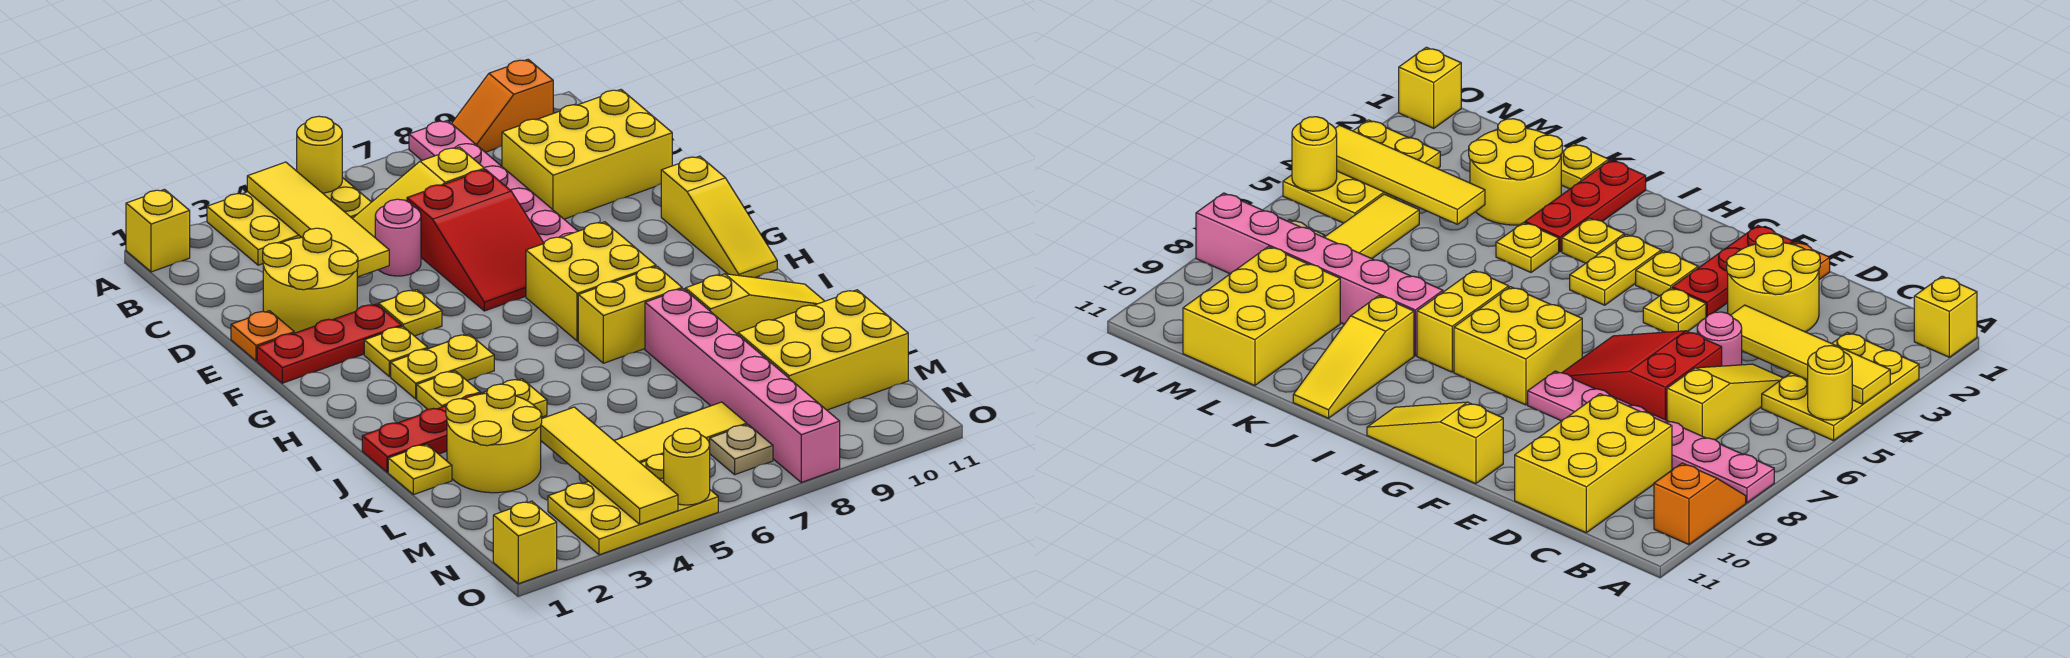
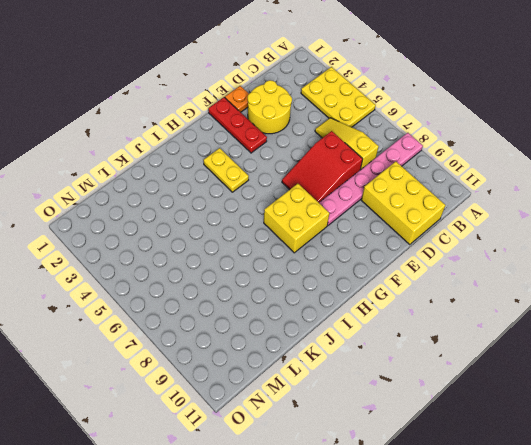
none -> yellow brick A1 level 1
none -> orange slope A9:A10 level 1 top 10
none -> pink round brick D5 level 1
none -> yellow plate F4 level 1

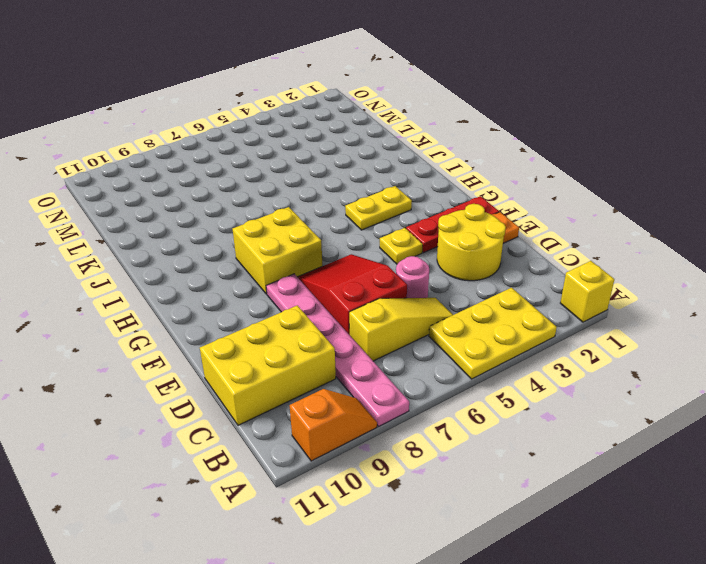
none -> yellow slope F11:H11 level 1 top F
none -> yellow plate G3 level 1
none -> yellow plate I3 level 1
none -> yellow brick I7:I8 level 1

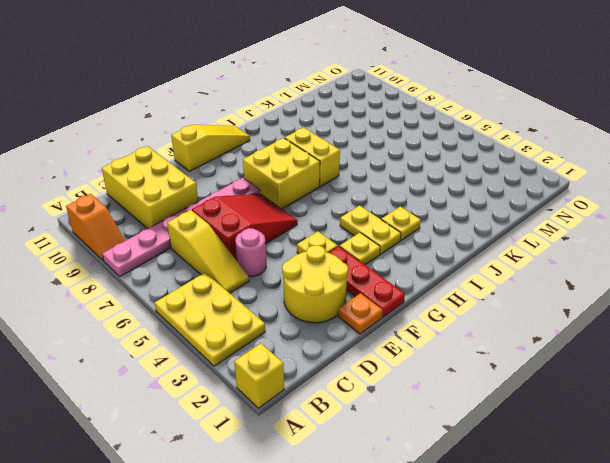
none -> red plate J1:J3 level 1
none -> yellow plate J4 level 1
none -> pink brick J8:O8 level 1
none -> yellow slope J9:J11 level 1 top 9

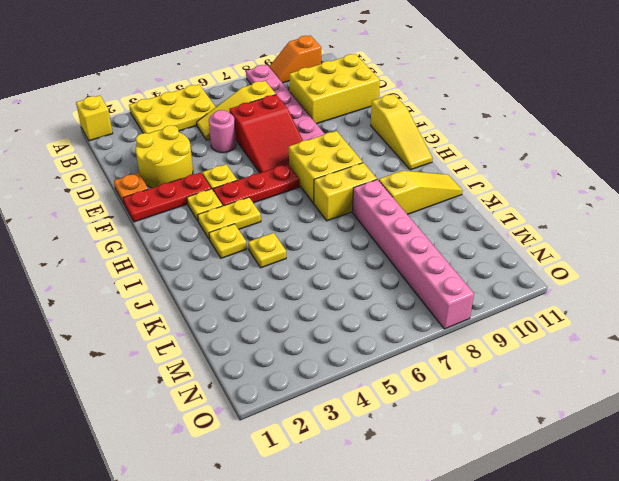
red plate G4:G6 level 1 -> red plate J1:J3 level 1
none -> yellow plate K1 level 1
none -> yellow round brick K2:L3 level 1
none -> yellow brick L9:M11 level 1
none -> yellow tile M5:M7 level 1

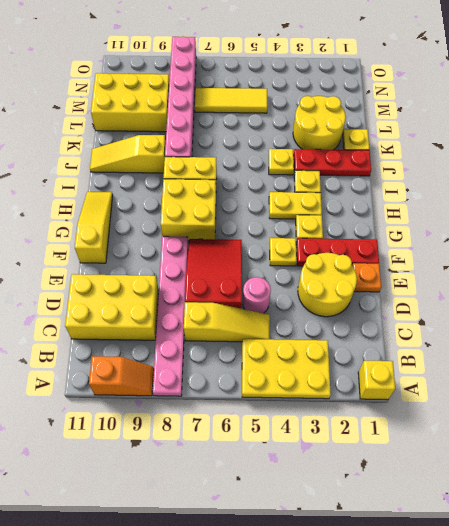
none -> yellow plate N3:O5 level 1
none -> tan plate N7 level 1
none -> yellow brick O1 level 1
none -> yellow tile A4:D4 level 2

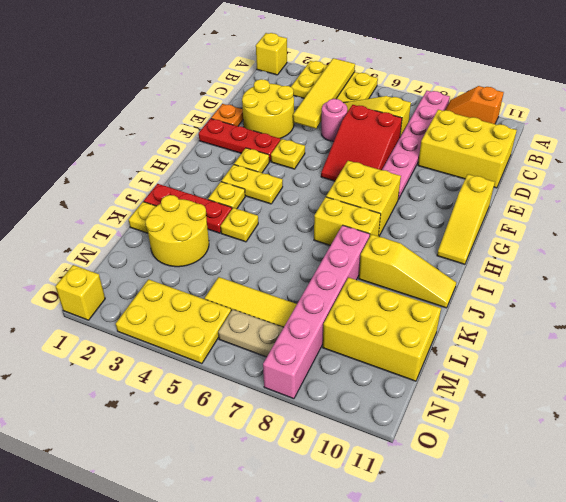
tan plate N6:N7 level 1 -> tan plate N7 level 1
none -> yellow round brick A5 level 2
none -> yellow tile L4:O4 level 2
none -> yellow round brick O5 level 2

